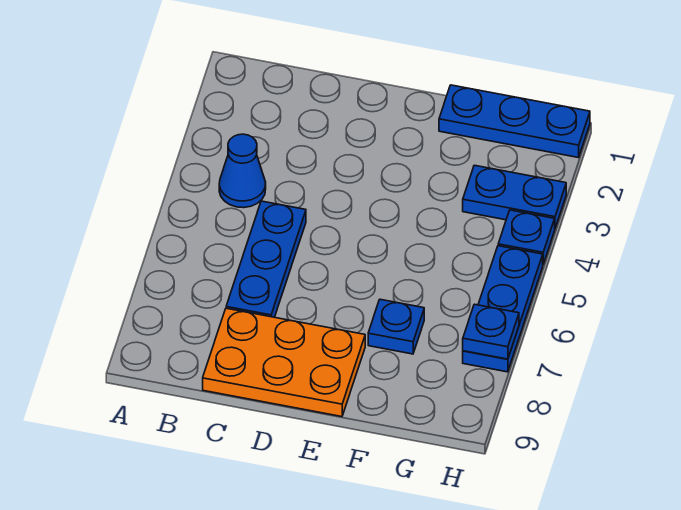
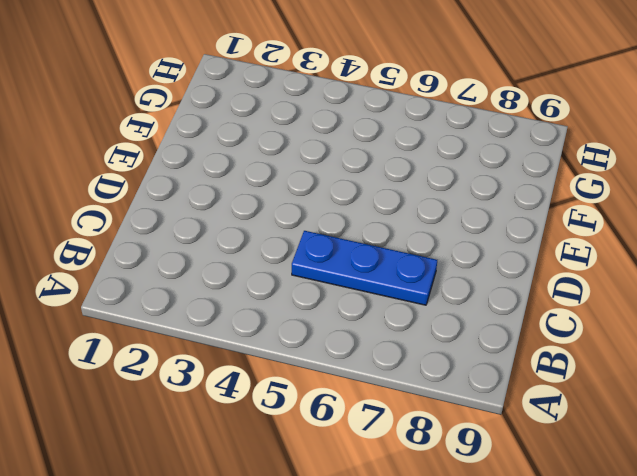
none -> blue cone B4 level 1
none -> orange plate C8:E9 level 1

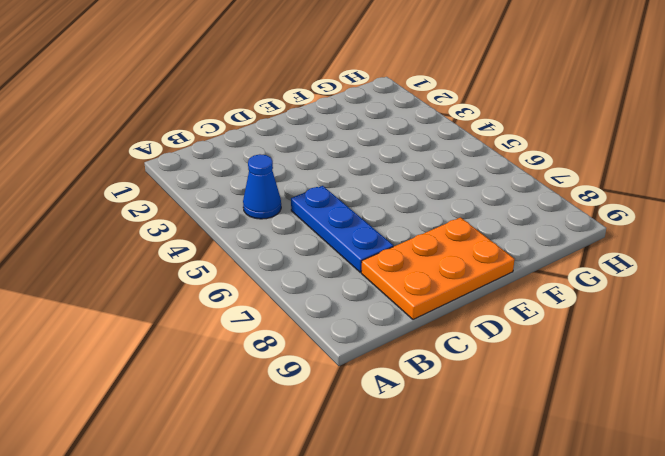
none -> blue plate F1:H1 level 1
none -> blue plate F7 level 1

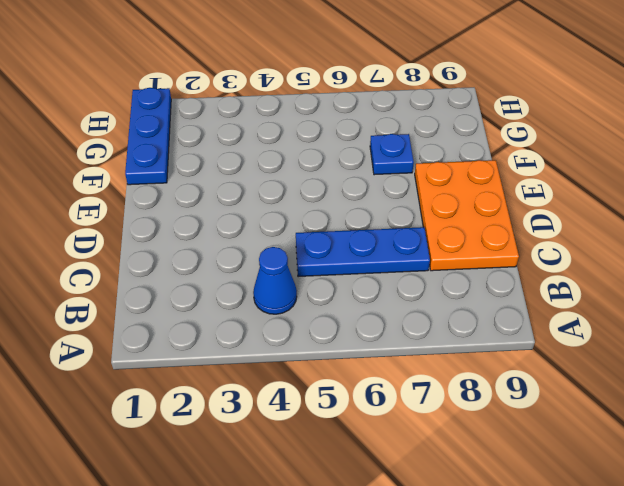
none -> blue plate G3:H3 level 1
none -> blue plate H4 level 1

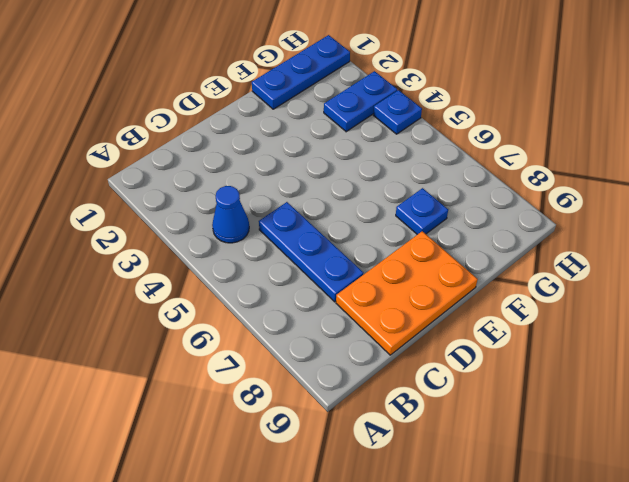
none -> blue plate H5:H7 level 1
none -> blue plate H7 level 2

